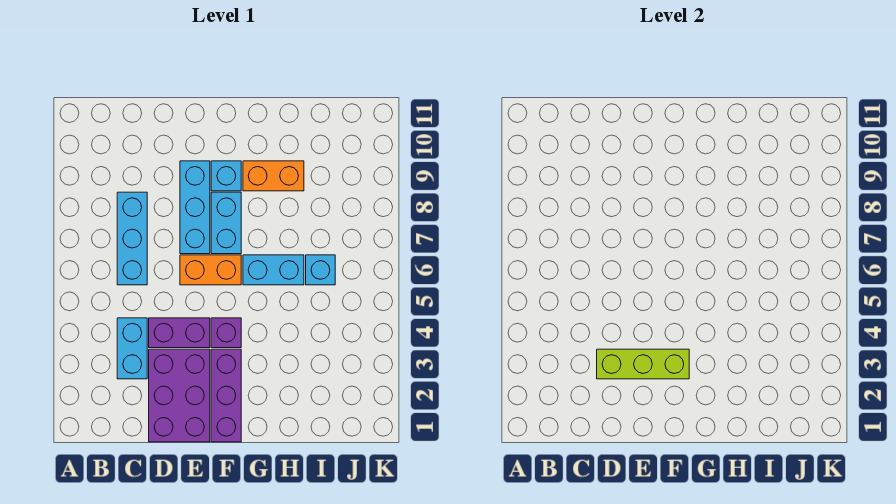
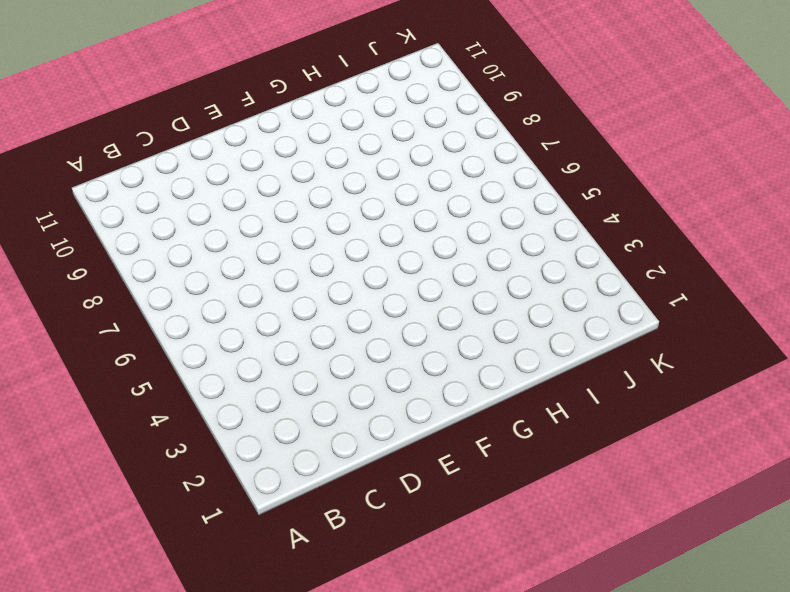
none -> cyan brick C3:C4 level 1
none -> cyan brick C6:C8 level 1
none -> purple brick D1:E3 level 1

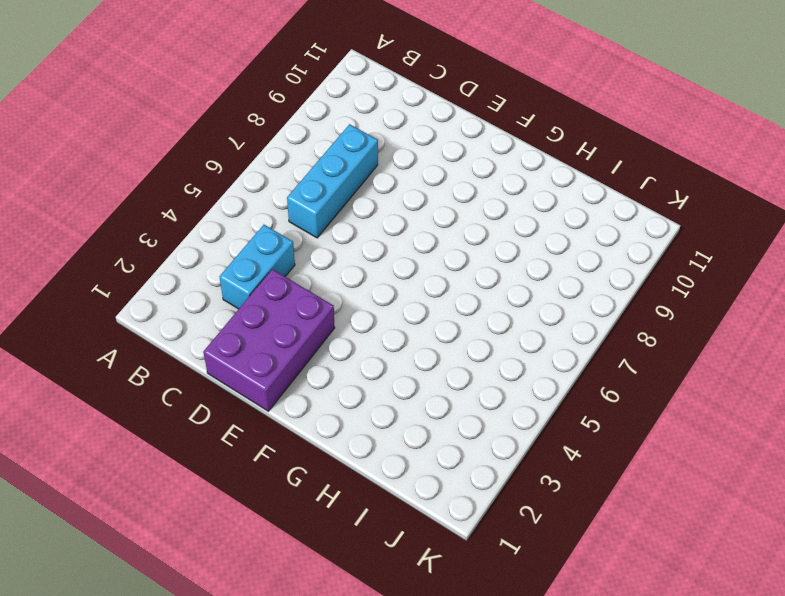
none -> purple brick D4:E4 level 1
none -> orange brick E6:F6 level 1
none -> cyan brick E7:E9 level 1

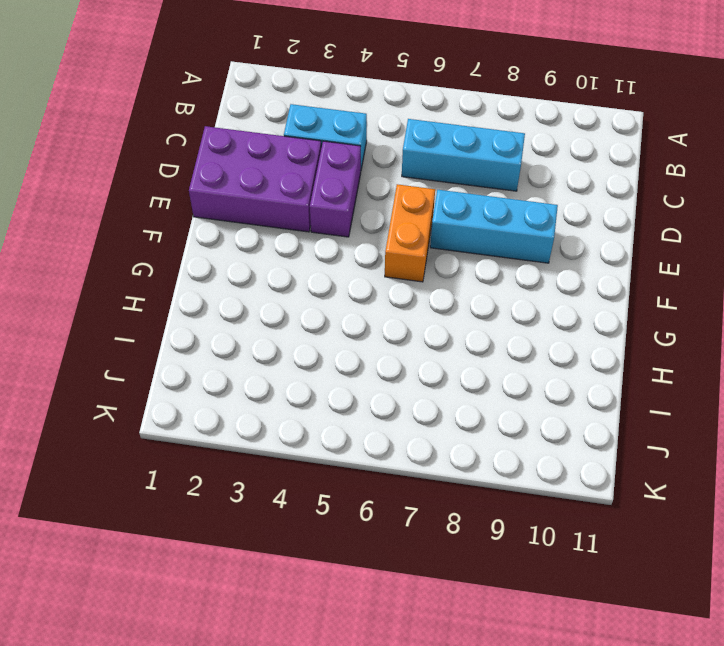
none -> purple brick F1:F3 level 1
none -> purple brick F4 level 1
none -> cyan brick F7:F8 level 1

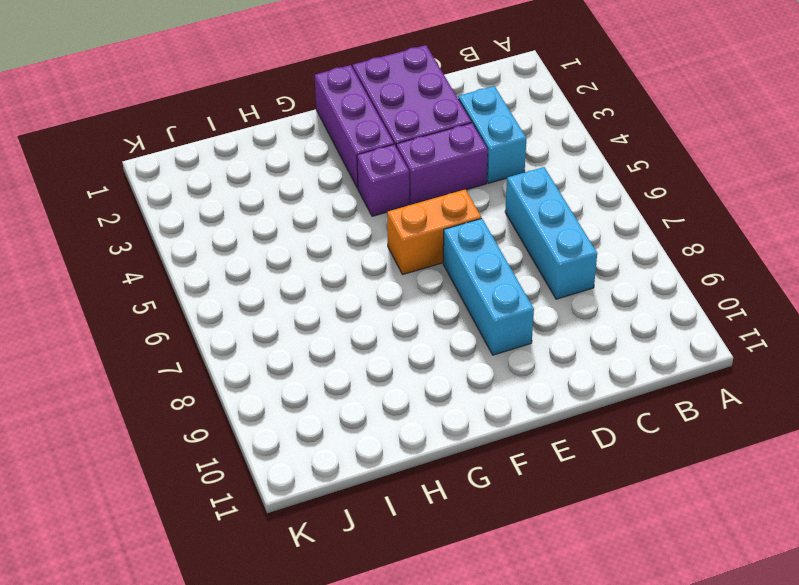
none -> cyan brick F7:F8 level 1
none -> cyan brick F9 level 1
none -> cyan brick G6:H6 level 1

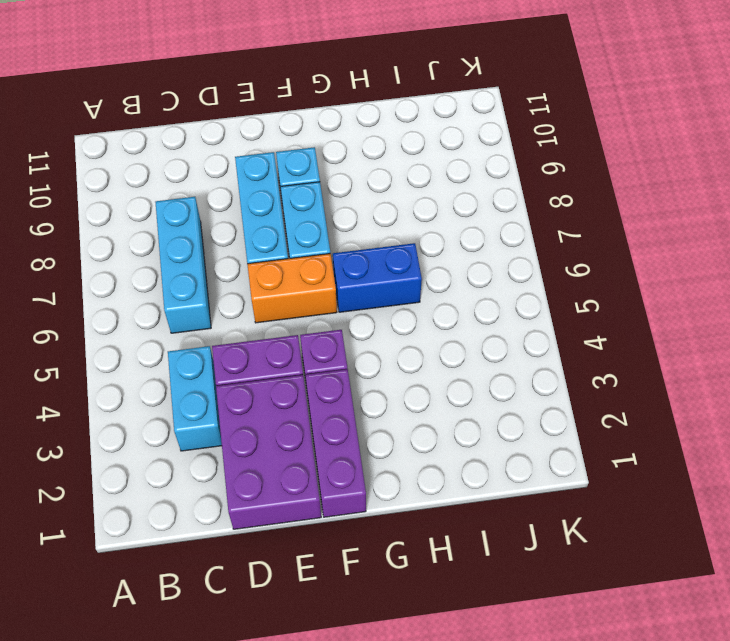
blue brick G6:H6 level 1 -> cyan brick G6:H6 level 1
none -> orange brick G9:H9 level 1
none -> cyan brick I6 level 1
none -> lime brick D3:F3 level 2

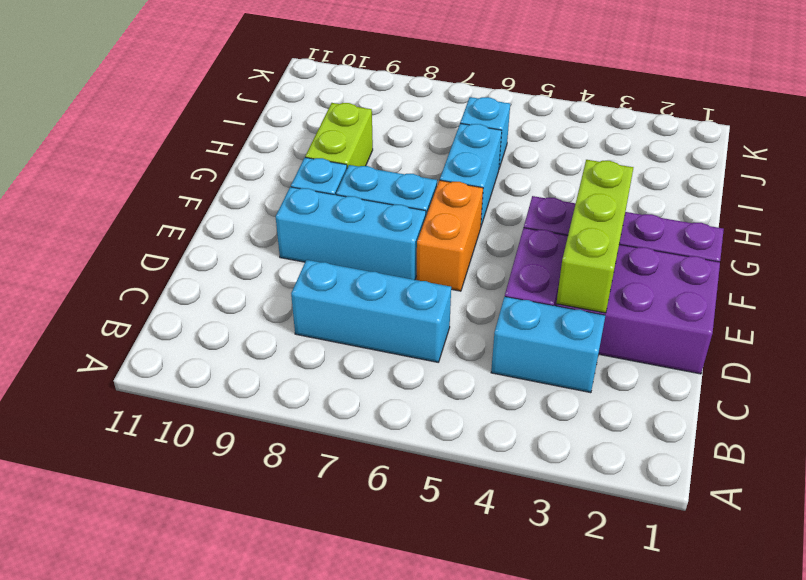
lime brick G9:H9 level 1 -> orange brick G9:H9 level 1

